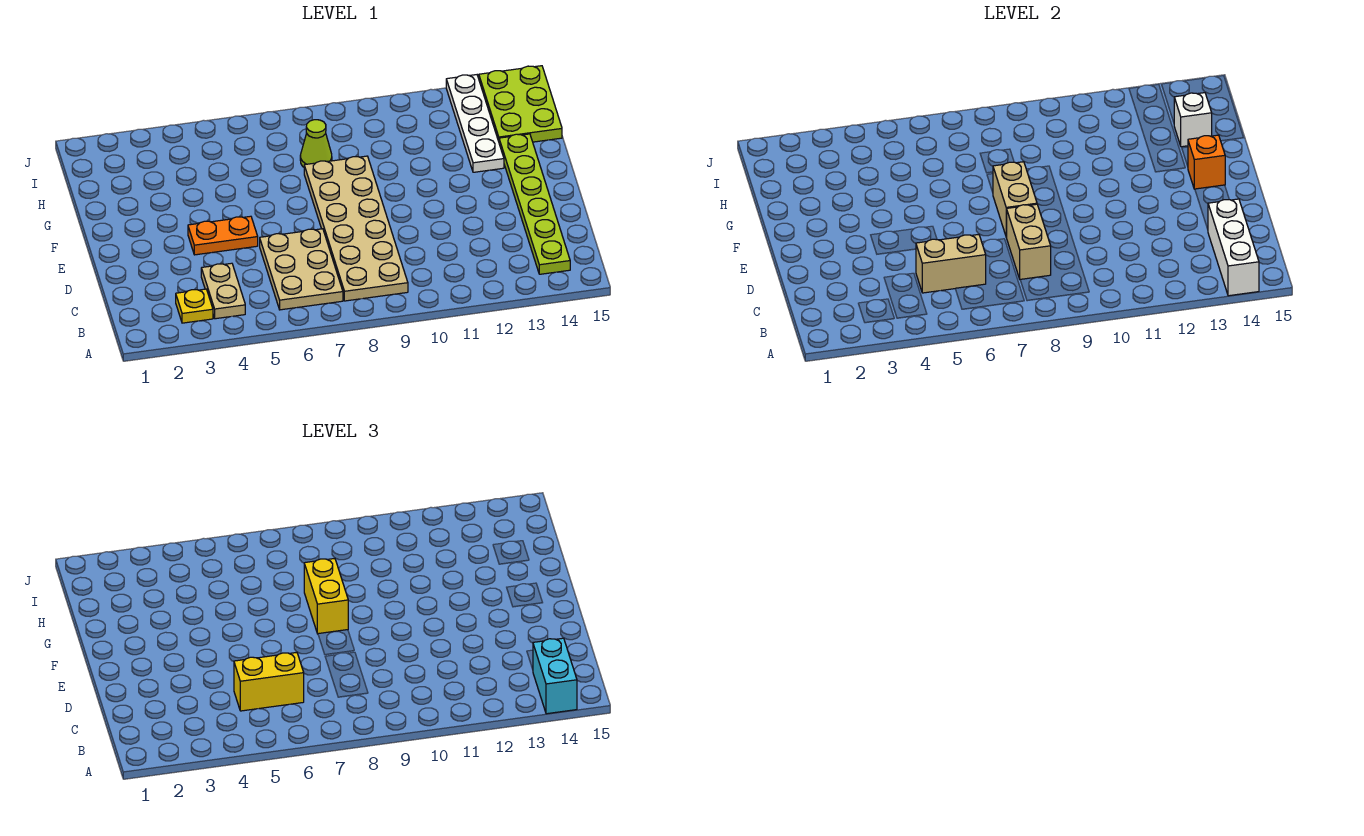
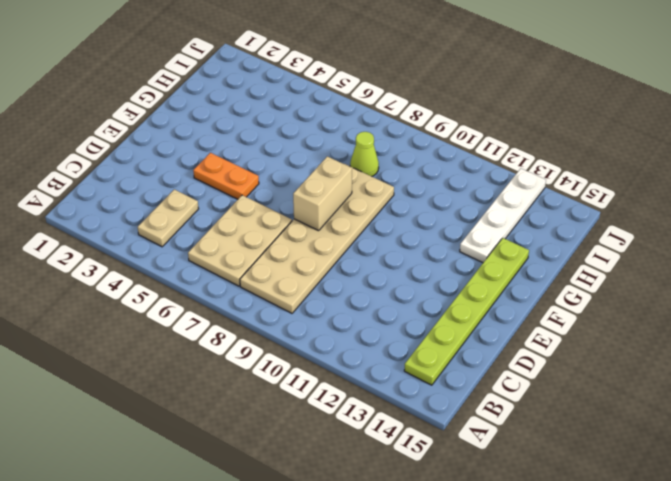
none -> yellow plate B3 level 1
none -> lime plate H14:J15 level 1
none -> white brick A14:C14 level 2

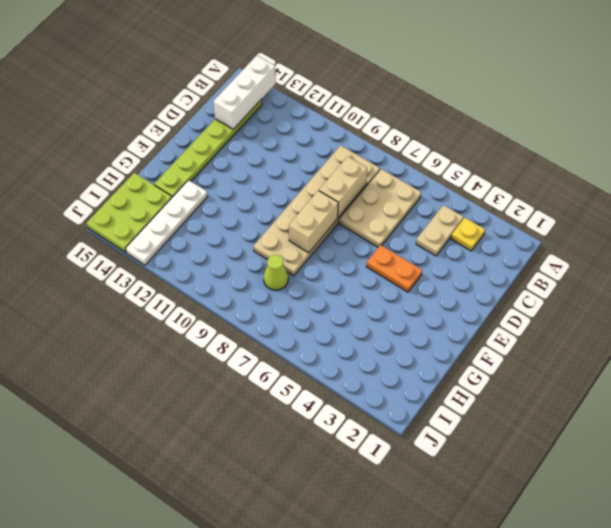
none -> tan brick C5:C6 level 2
none -> orange brick F14 level 2
none -> white brick H14 level 2

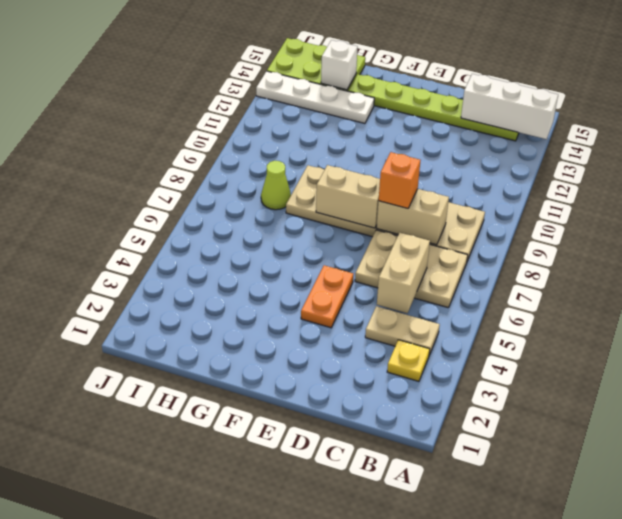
orange brick D8 level 3 -> orange brick F14 level 2
none -> cyan brick A14:B14 level 3
none -> yellow brick C5:C6 level 3
none -> yellow brick F8:G8 level 3

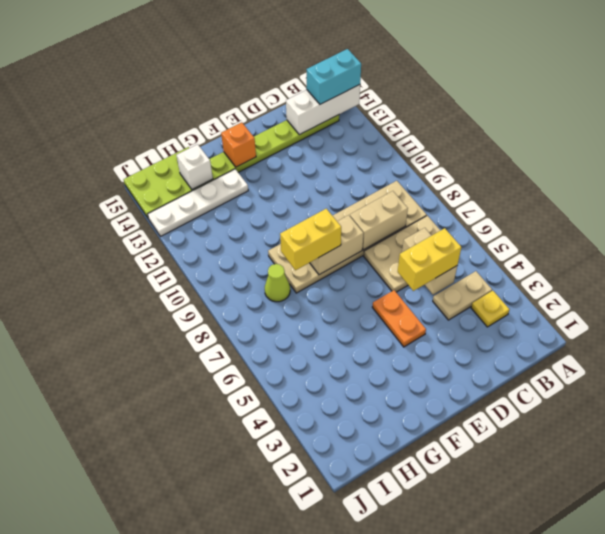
yellow brick C5:D5 level 3 -> yellow brick C5:C6 level 3

